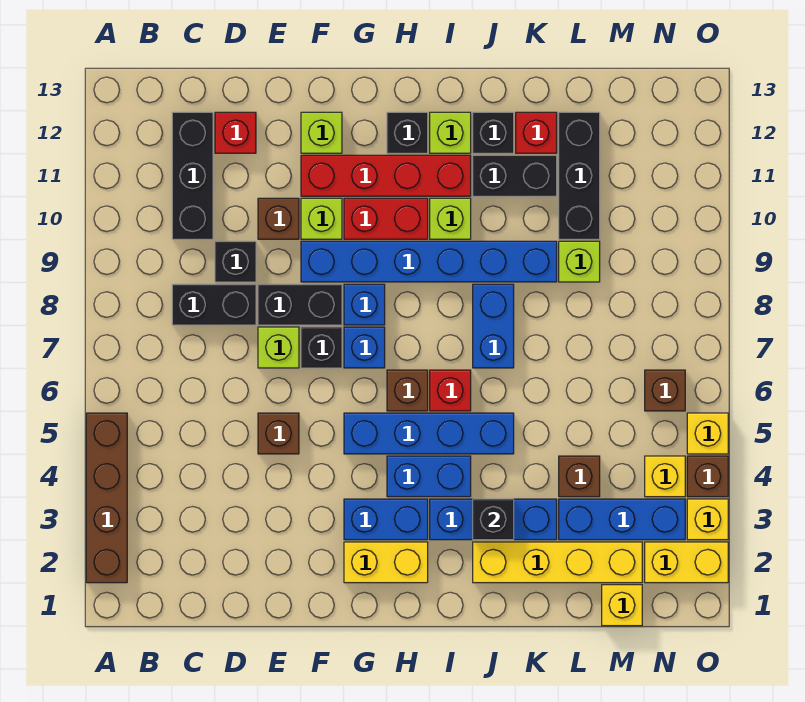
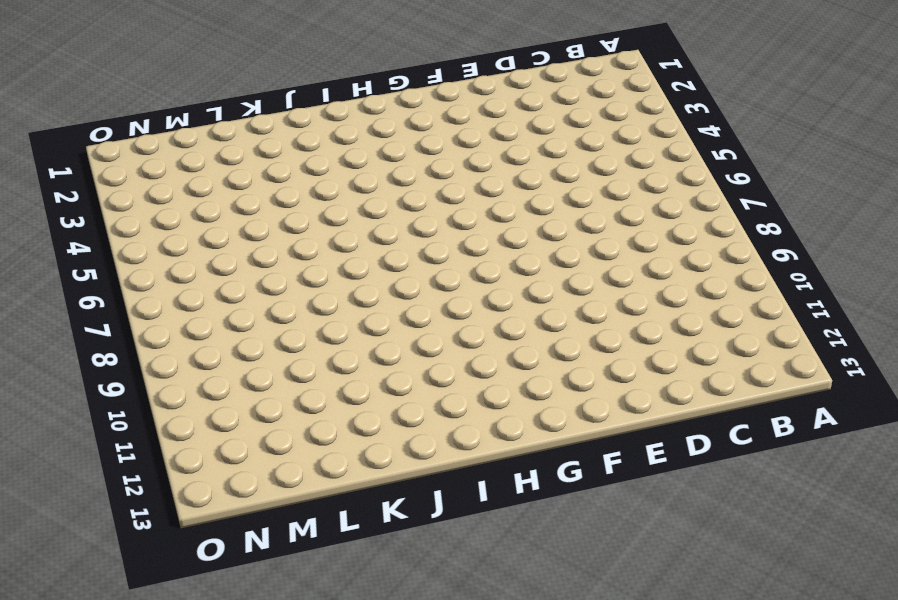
none -> brown brick A2:A5 level 1
none -> black brick C8:D8 level 1
none -> black brick C10:C12 level 1
none -> black brick D9 level 1

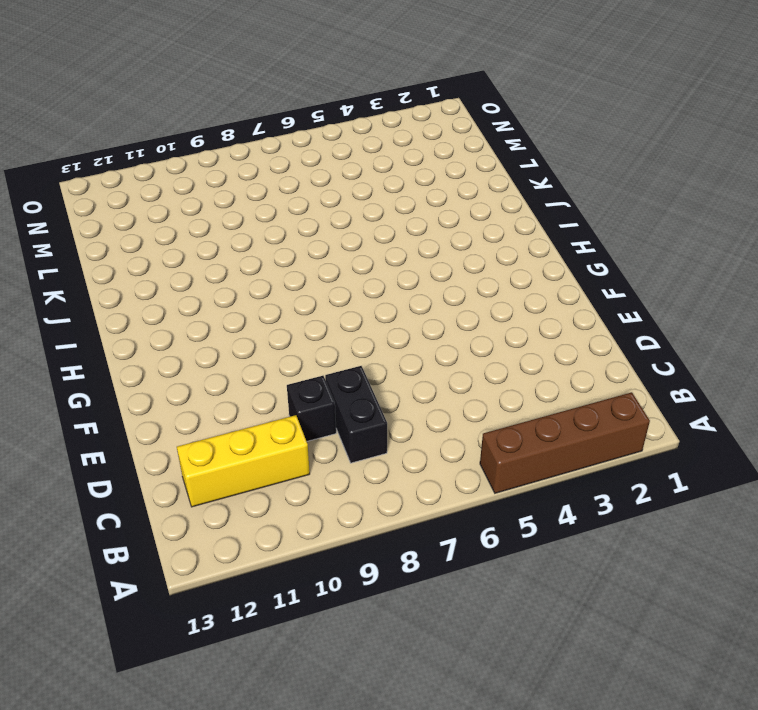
yellow brick C10:C12 level 1 -> black brick C10:C12 level 1
none -> red brick D12 level 1
none -> brown brick E5 level 1
none -> lime brick E7 level 1
none -> black brick E8:F8 level 1

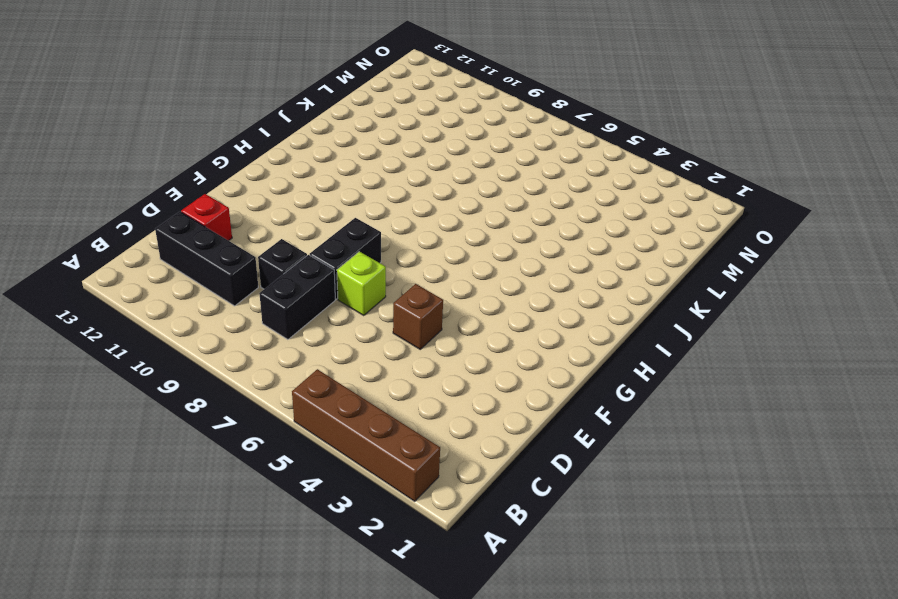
none -> brown brick E10 level 1
none -> black brick F7 level 1
none -> blue brick F9:K9 level 1
none -> lime brick F10 level 1

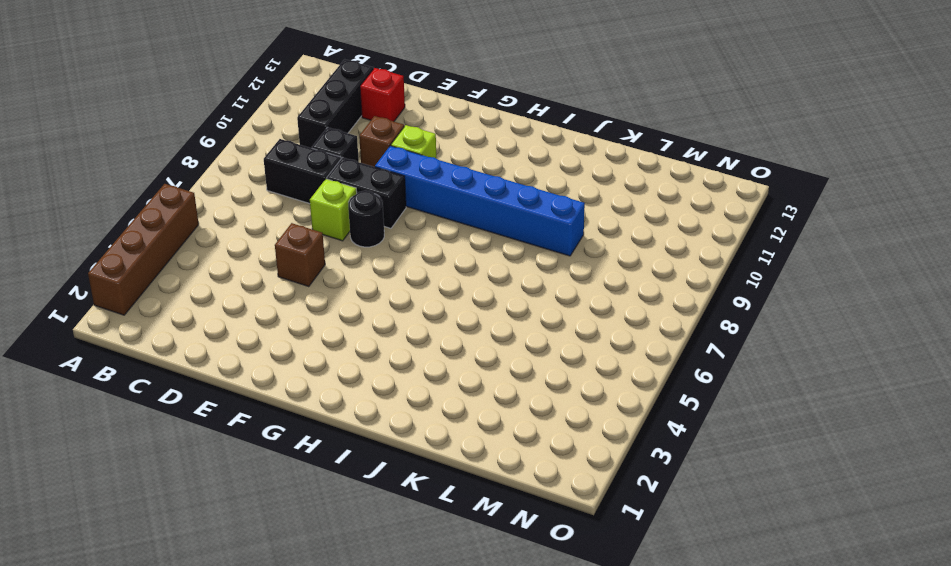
black round brick F7 level 1 -> black brick F7 level 1
none -> red brick F11:I11 level 1
none -> lime brick F12 level 1
none -> yellow brick G2:H2 level 1
none -> blue brick G3:H3 level 1

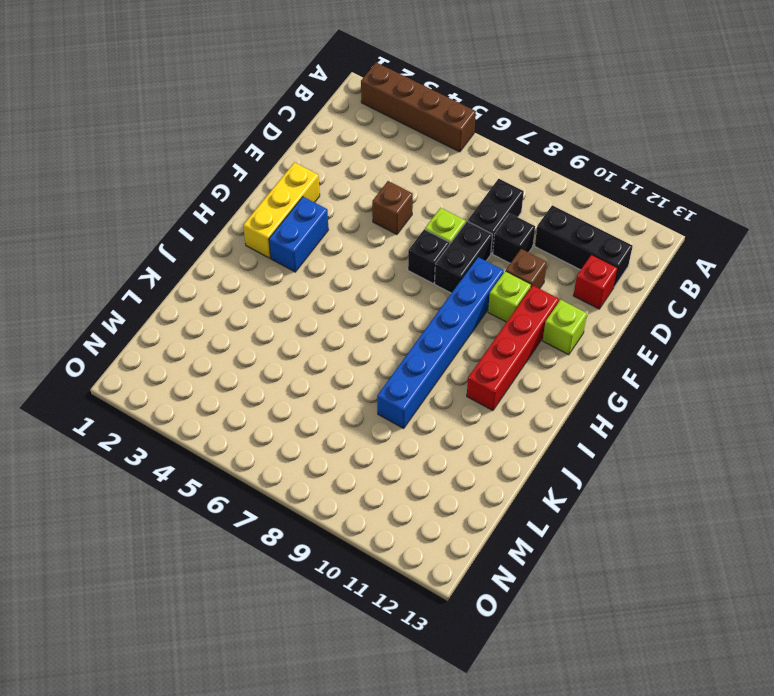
yellow brick F2:H2 level 1 -> yellow brick G2:H2 level 1
none -> blue brick G5:J5 level 1
none -> blue brick G7 level 1
none -> blue brick G8 level 1
none -> red brick G10:H10 level 1

